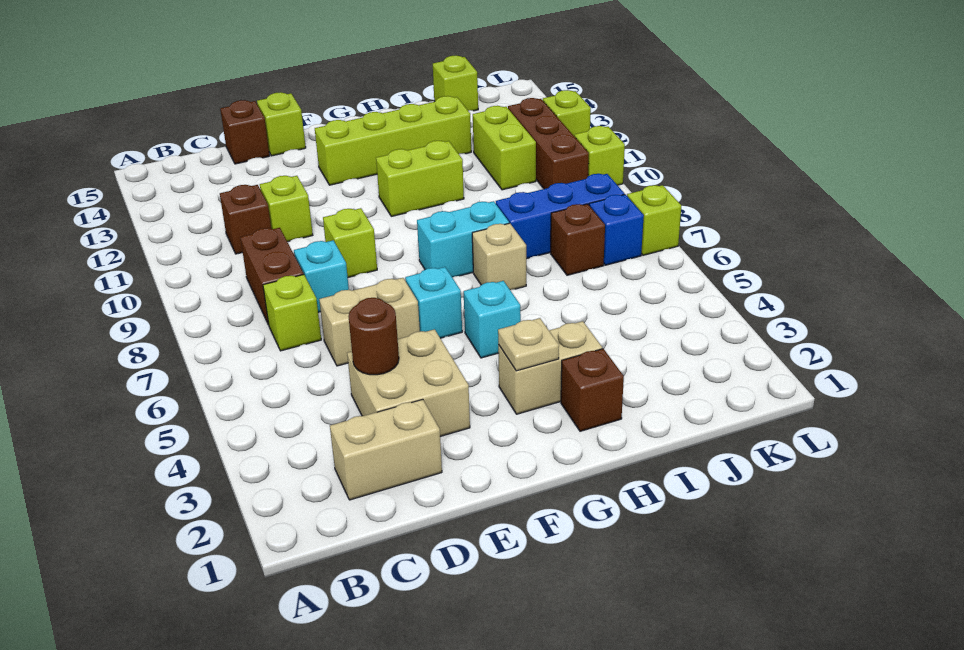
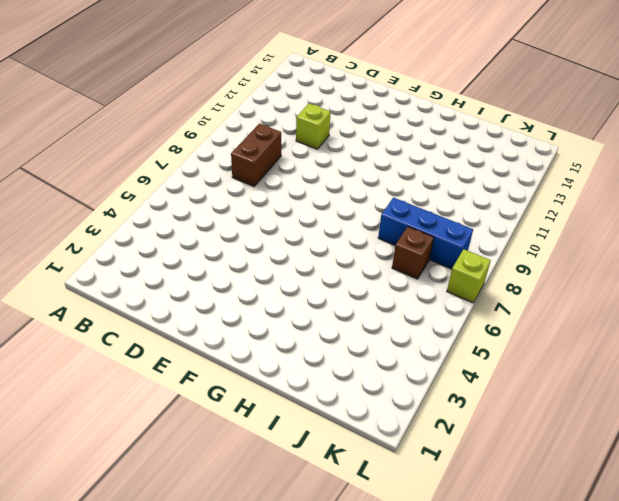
none -> tan brick C2:D2 level 1
none -> lime brick C7 level 1
none -> brown brick C11 level 1
none -> tan brick D3:E4 level 1

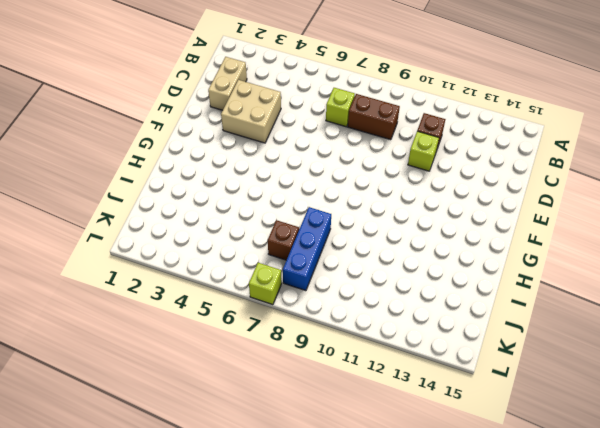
none -> tan brick D6:E6 level 1
none -> cyan brick D8 level 1
none -> brown brick D15 level 1
none -> lime brick E9 level 1

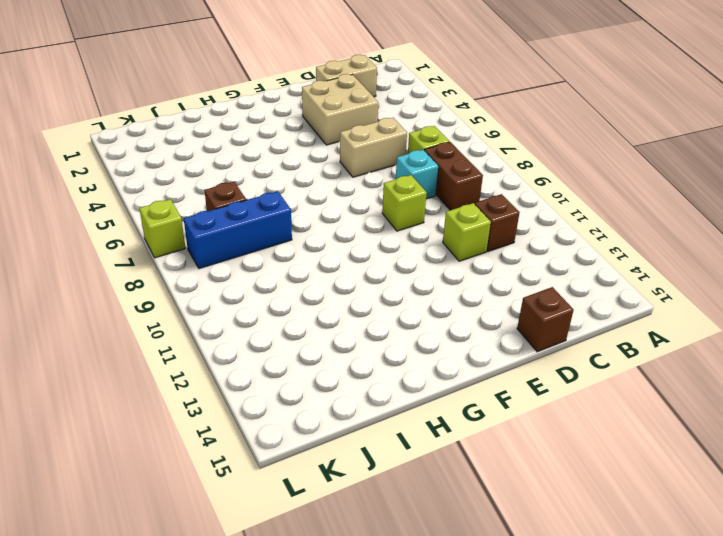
none -> lime brick E15 level 1
none -> cyan brick F6 level 1
none -> lime brick F13:I13 level 1
none -> tan brick G3:H3 level 1

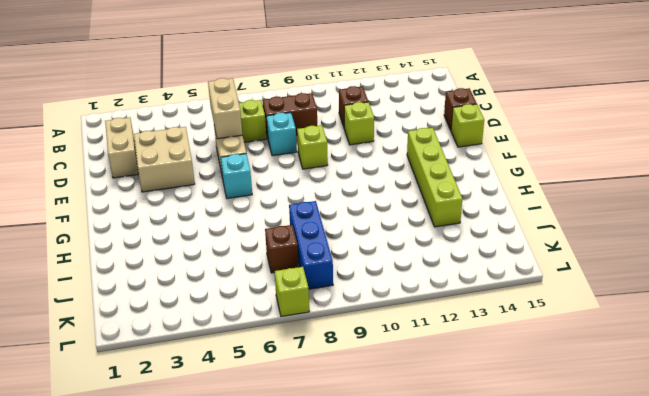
tan brick C6:D6 level 2 -> tan brick G3:H3 level 1
none -> cyan brick G5 level 1
none -> cyan brick G8:H8 level 1
none -> lime brick G11:H11 level 1
none -> brown brick H2 level 1

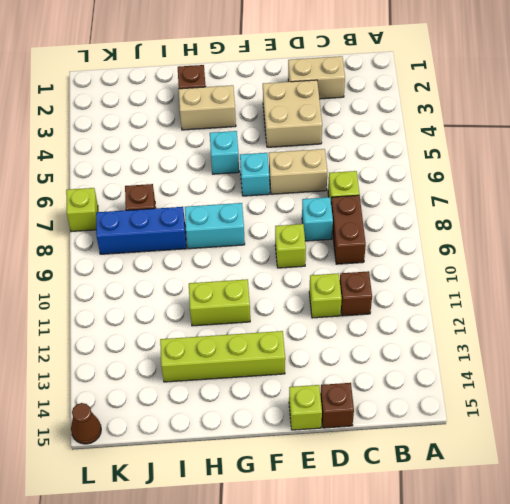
brown cone L15 level 1 -> none
none -> tan brick H7 level 1
none -> lime brick J11:J12 level 1
none -> lime brick J15 level 1
none -> blue brick K7 level 1

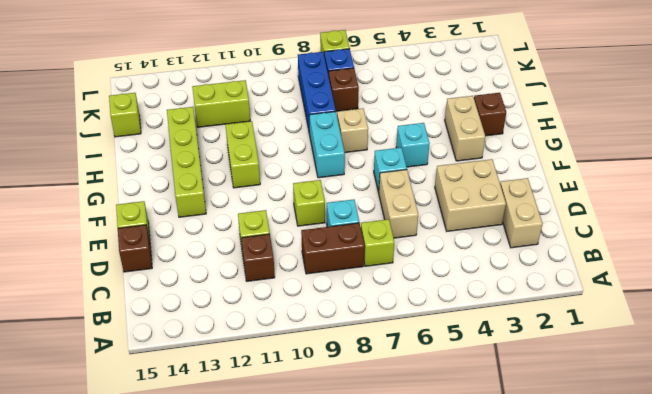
none -> brown brick K10:K12 level 1
none -> lime brick L10 level 1
none -> lime brick L12 level 1
none -> brown round brick D4 level 2

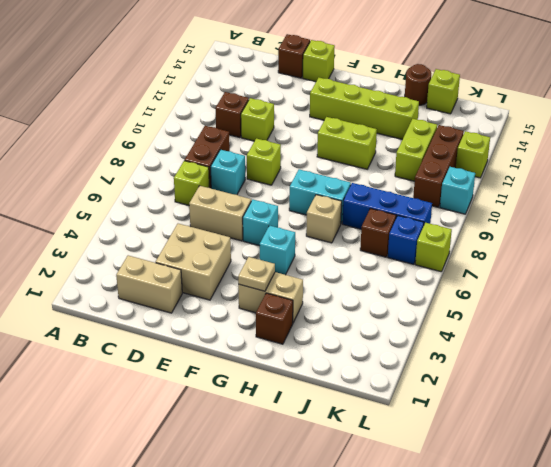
brown round brick I15 level 1 -> brown round brick D4 level 2
cyan brick L10 level 1 -> lime brick L10 level 1

